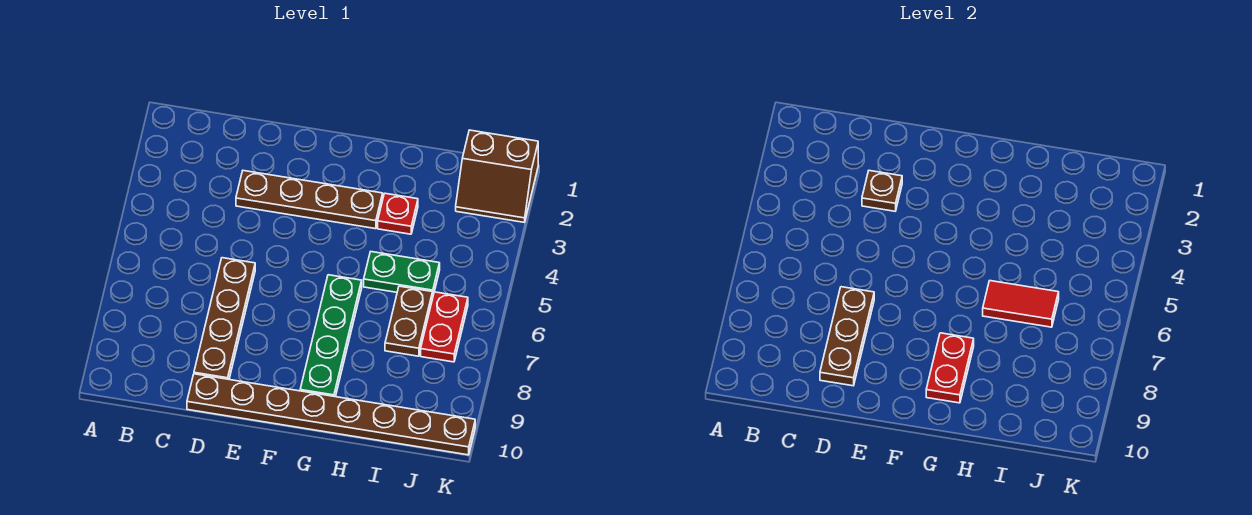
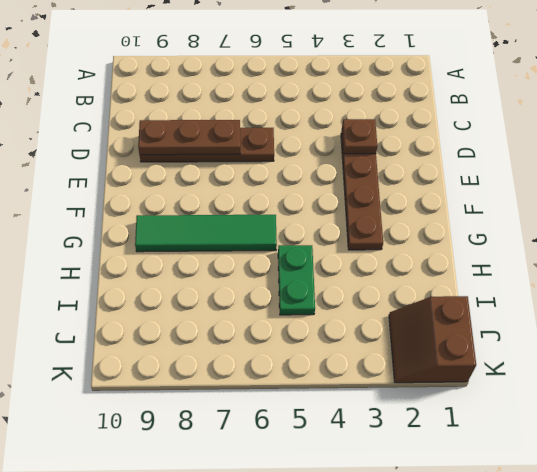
green tile G6:G9 level 1 -> green plate G6:G9 level 1
none -> brown plate D10:K10 level 1
none -> red plate H3 level 1
none -> brown plate I6:I7 level 1

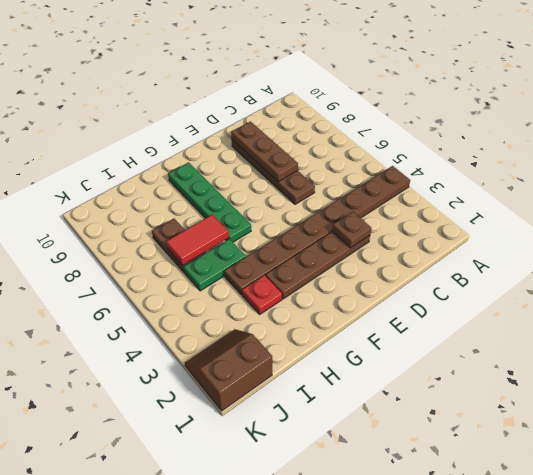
brown plate A4:H4 level 1 -> brown plate D10:K10 level 1
none -> red plate J6:J7 level 1
none -> red plate G8:G9 level 2

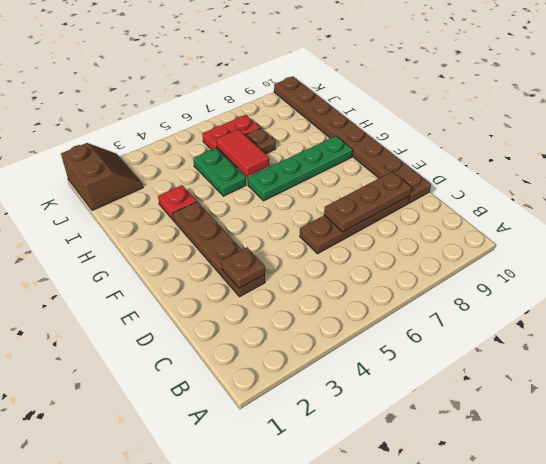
none -> red plate G8:G9 level 2

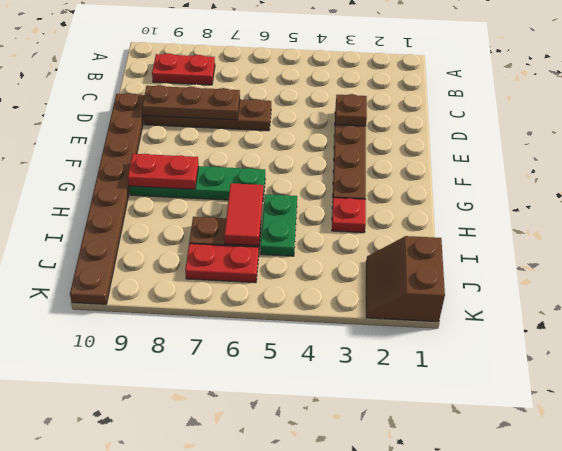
red plate B8:B9 level 1 -> none

